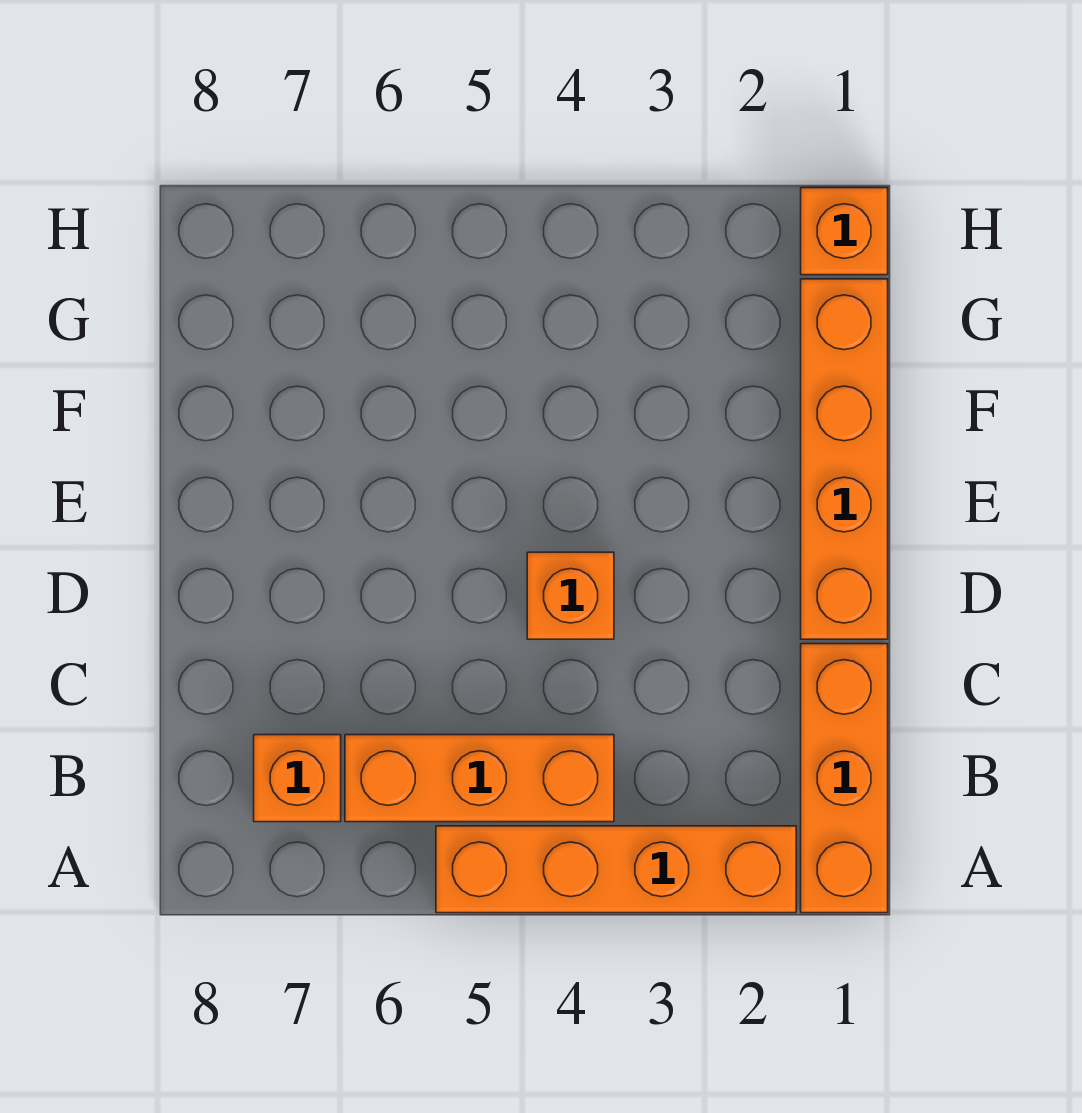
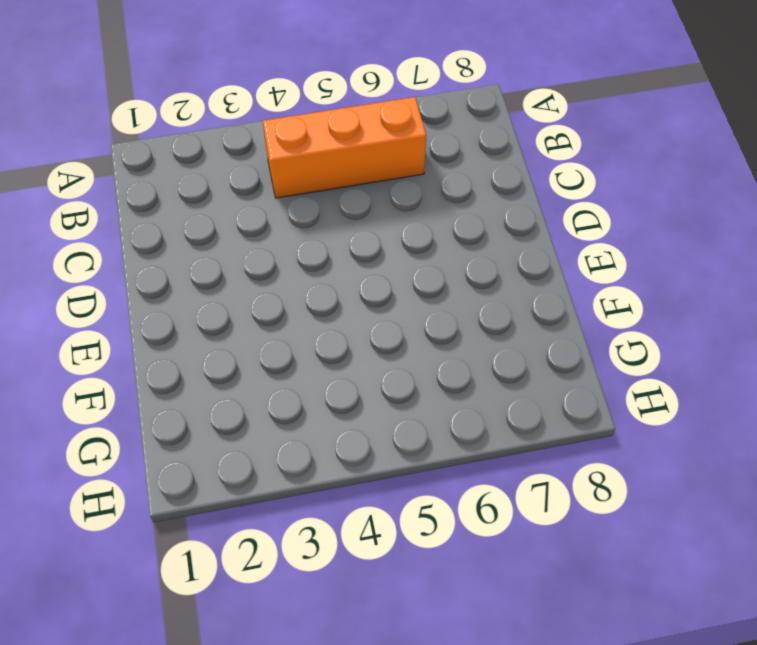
none -> orange brick A1:C1 level 1
none -> orange brick A2:A5 level 1

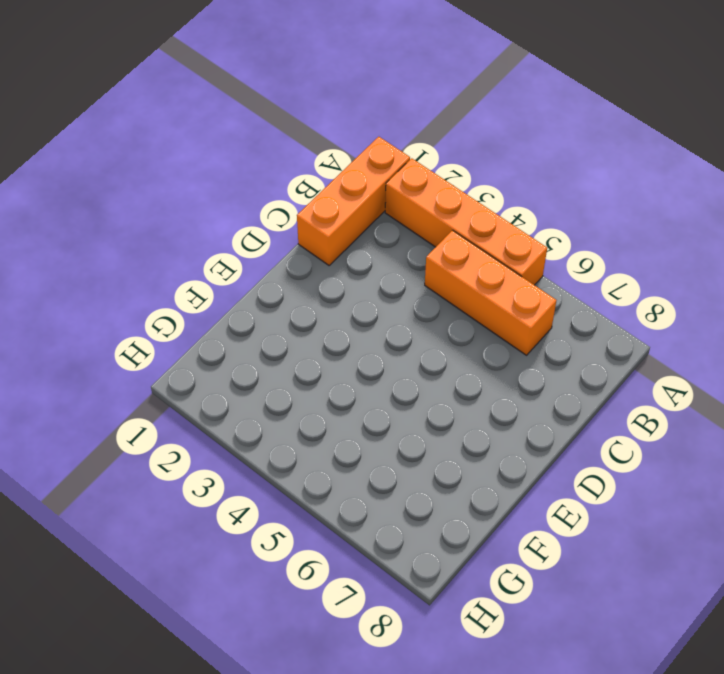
none -> orange brick B7 level 1
none -> orange brick D1:G1 level 1

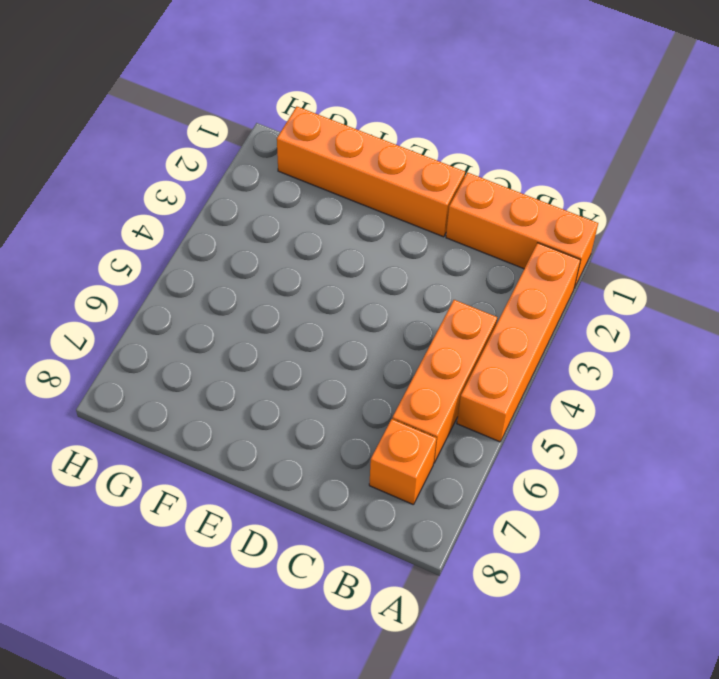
none -> orange brick D4 level 1
none -> orange brick H1 level 1

